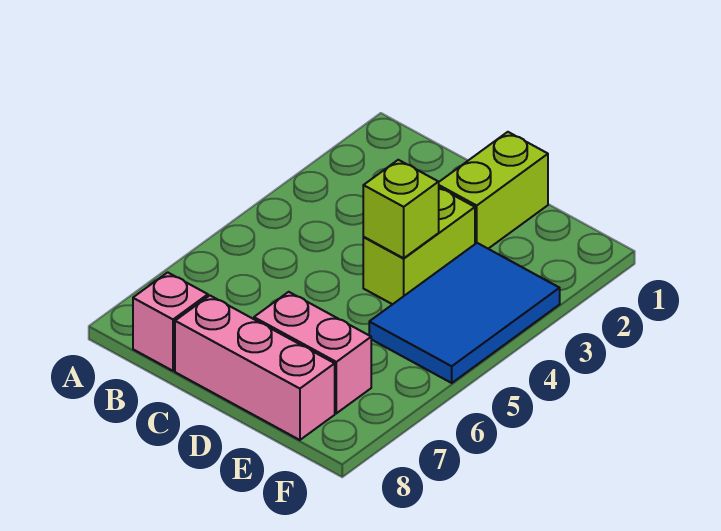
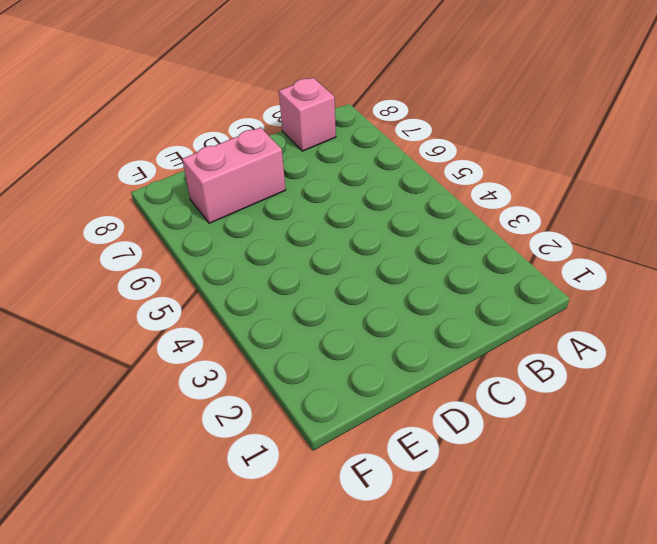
none -> pink brick C8:E8 level 1
none -> lime brick D1:D2 level 1

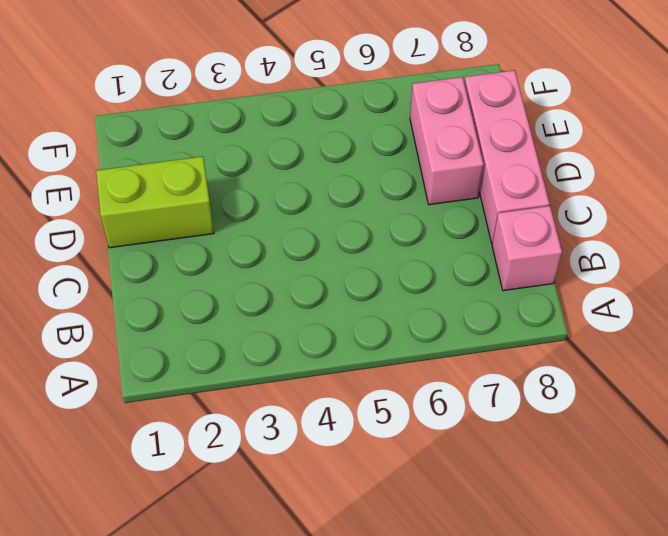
none -> lime brick D3:D4 level 1
none -> blue tile E3:F5 level 1

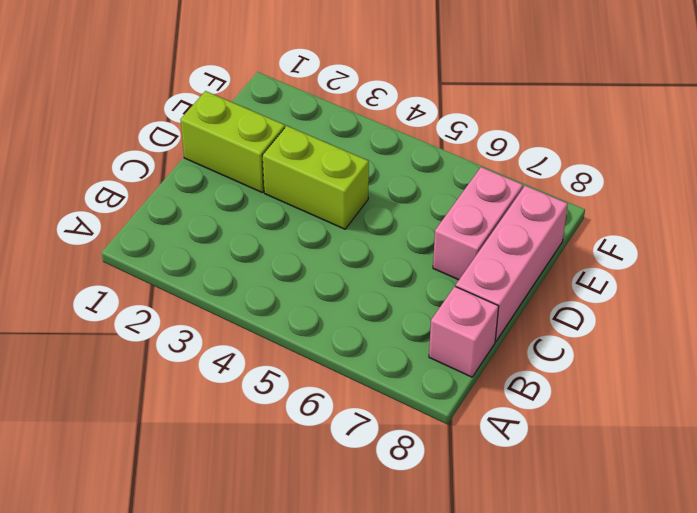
none -> blue tile E3:F5 level 1
none -> lime brick D4 level 2

